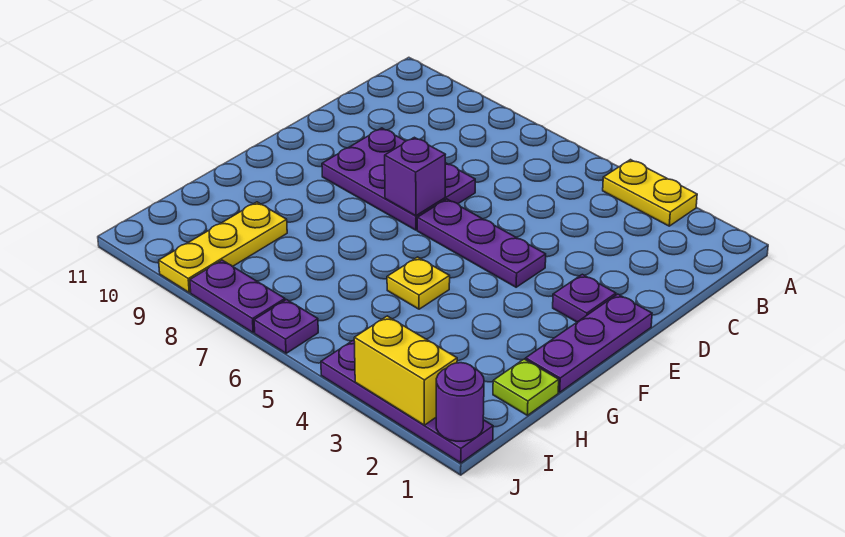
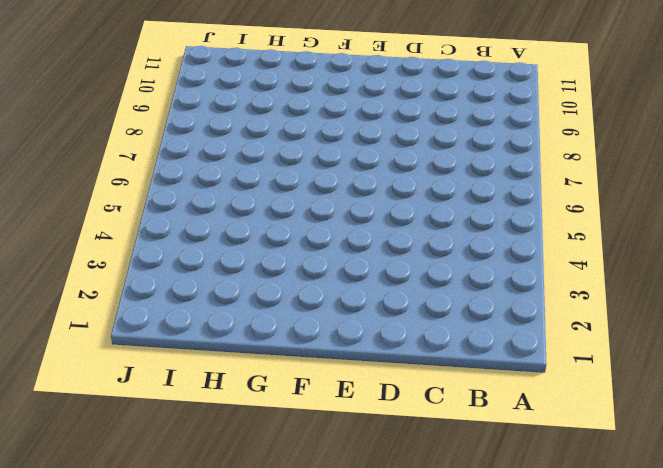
none -> yellow plate A3:A4 level 1
none -> purple plate D7:E9 level 1
none -> purple plate E1:G1 level 1

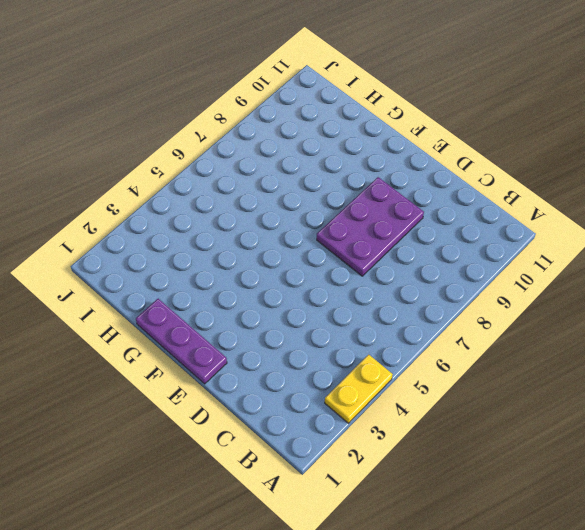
none -> purple plate E2 level 1
none -> purple plate E4:E6 level 1
none -> yellow plate G5 level 1

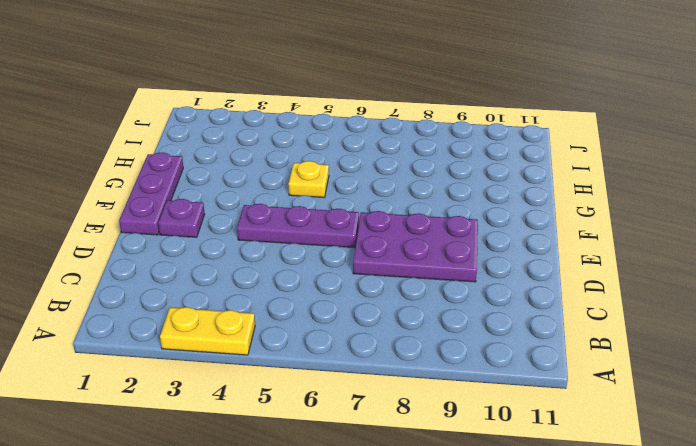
none -> lime plate H1 level 1
none -> yellow plate H9:J9 level 1
none -> purple plate J1:J4 level 1

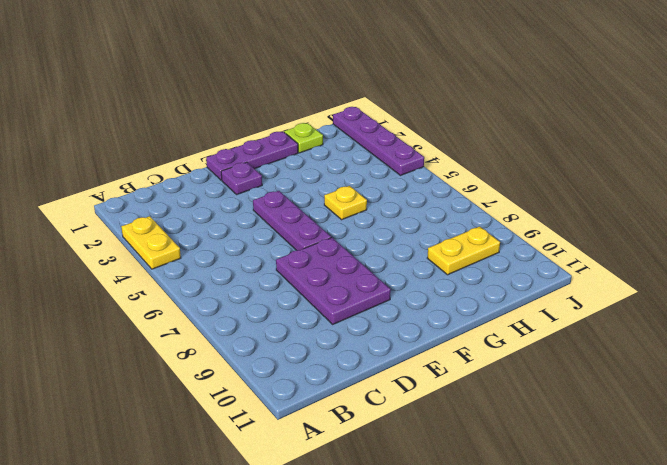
yellow plate H9:I9 level 1 -> yellow plate H9:J9 level 1
none -> purple plate J6 level 1
none -> purple plate J7:J8 level 1
none -> purple brick E7 level 2

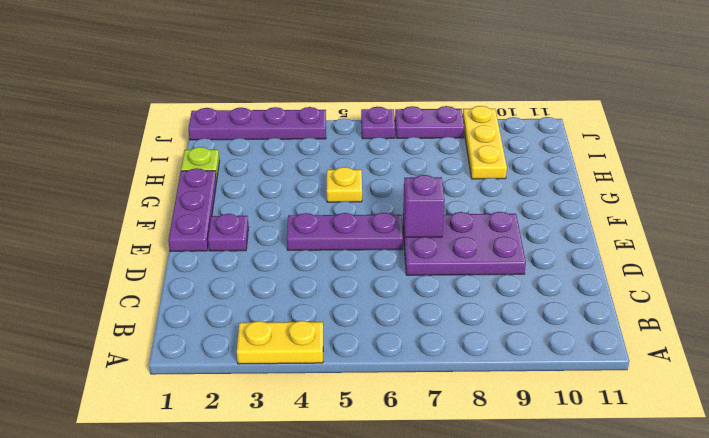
none -> purple round brick J1 level 2
none -> yellow brick J2:J3 level 2

